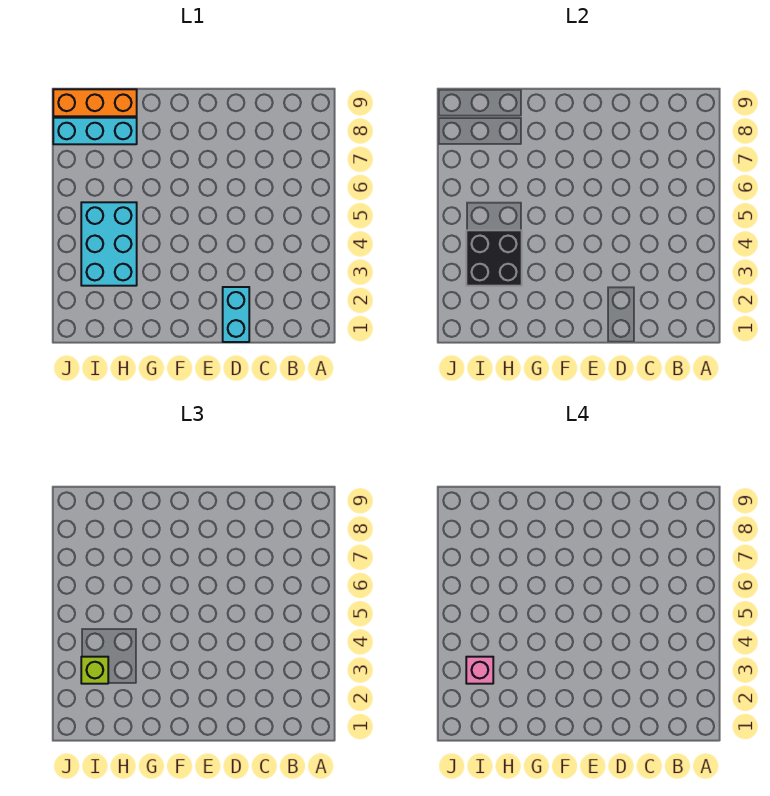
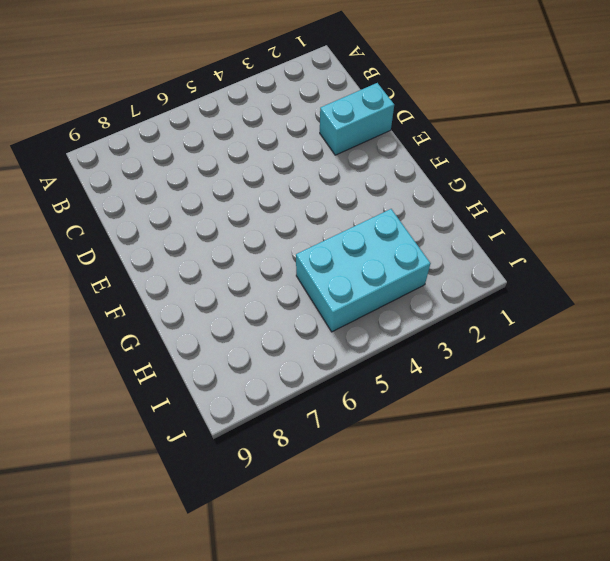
none -> cyan brick H8:J8 level 1
none -> orange brick H9:J9 level 1

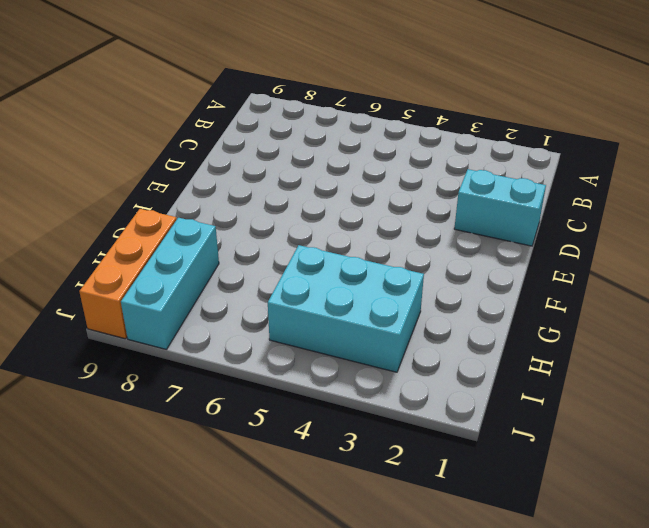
none -> black brick H3:I4 level 2
none -> lime brick I3 level 3

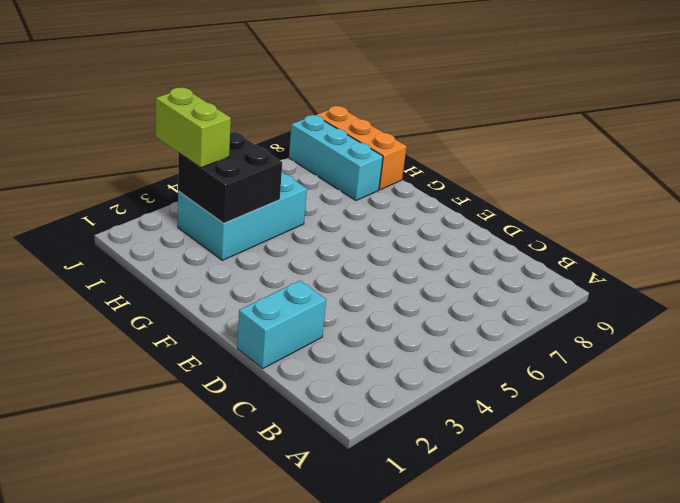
lime brick I3:J3 level 3 -> lime brick I3 level 3
none -> pink brick I3 level 4

